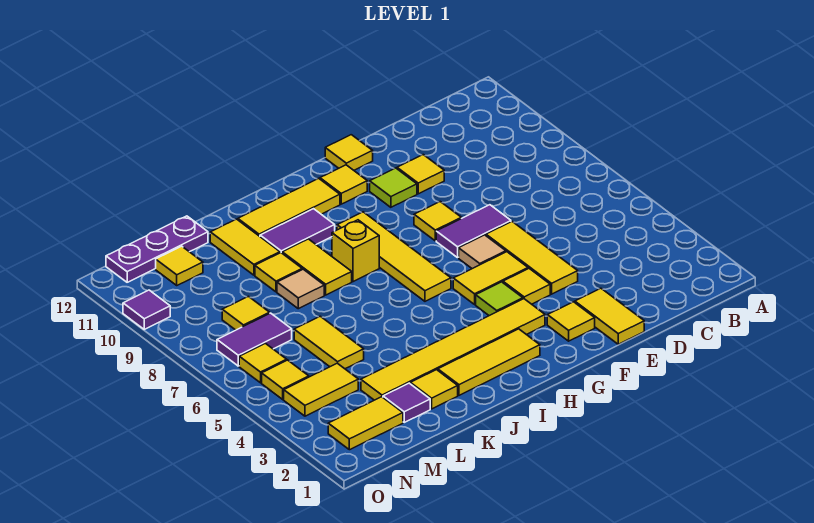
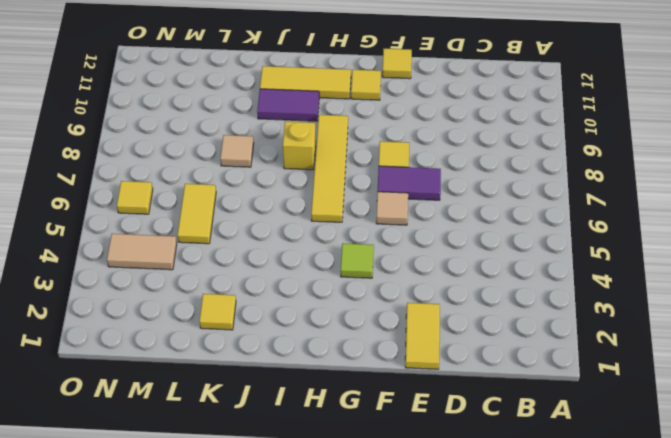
tan tile M4:N4 level 1 -> yellow tile M4:N4 level 1
none -> yellow tile E4:E6 level 1
none -> yellow tile E10 level 1
none -> yellow tile F2 level 1
none -> yellow tile F4 level 1

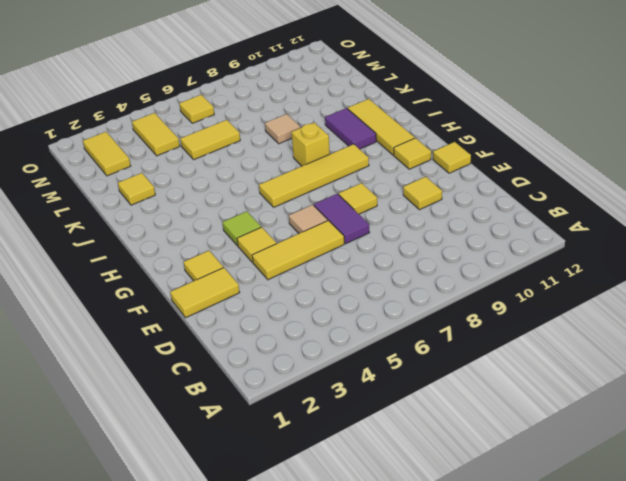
none -> yellow tile F5:G5 level 1
none -> lime tile F10 level 1
none -> yellow tile G3:L3 level 1
none -> yellow tile H2:J2 level 1

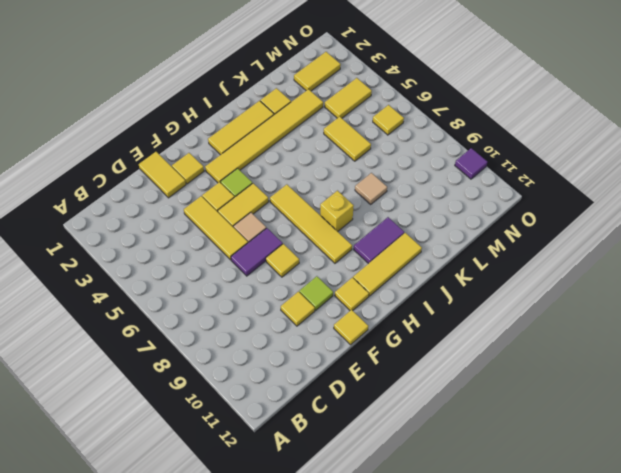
none -> yellow tile J8:J9 level 1
none -> yellow tile K9 level 1
none -> yellow tile K10:K11 level 1
none -> purple tile L2 level 1

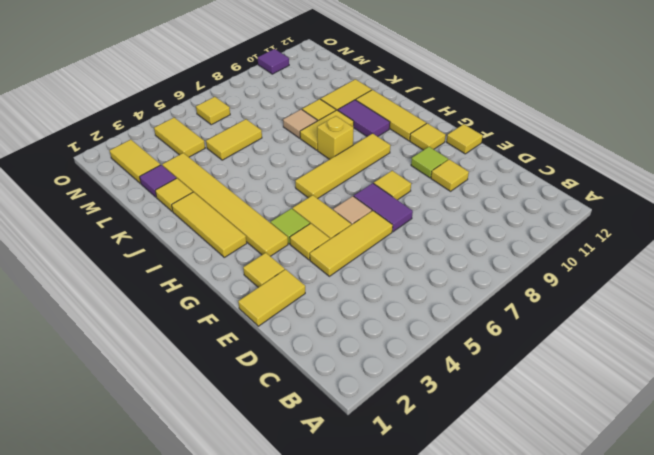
none -> purple plate L12:N12 level 1
none -> purple tile M7:N7 level 1
none -> yellow tile M8 level 1
none -> yellow tile M11 level 1

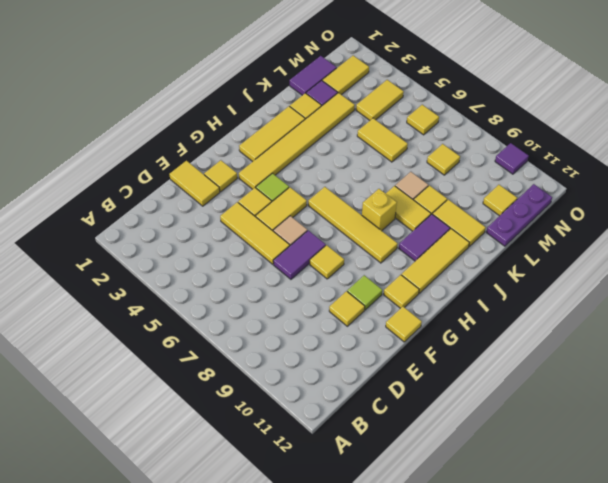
purple tile L1:M1 level 1 -> purple tile M7:N7 level 1
none -> yellow tile N5 level 1

